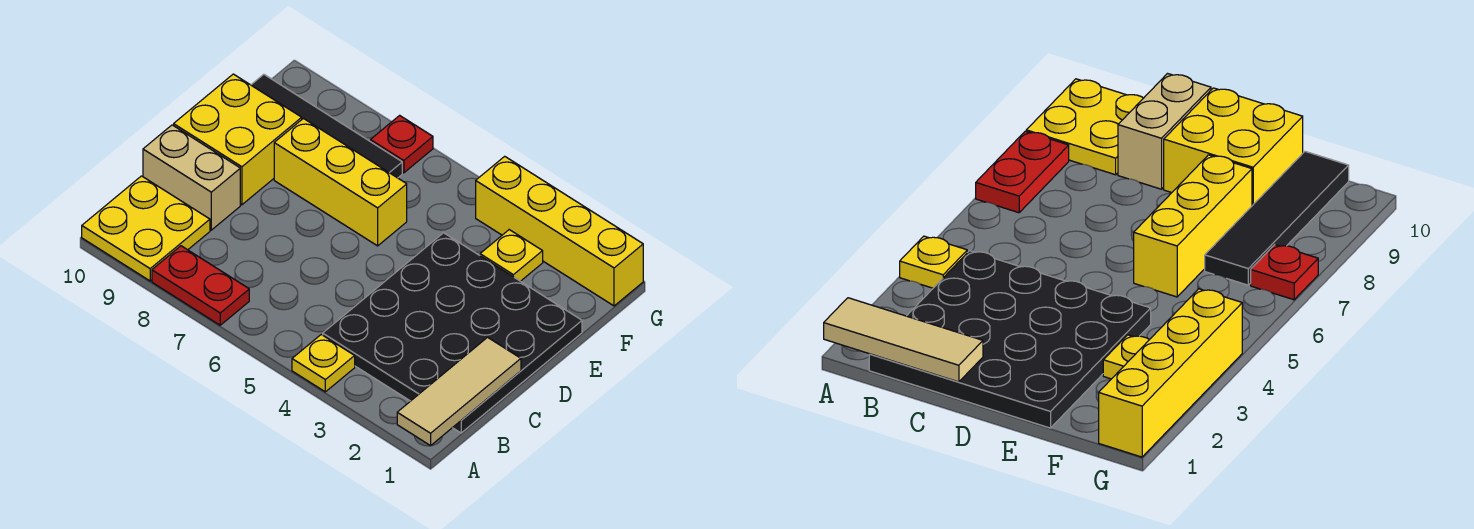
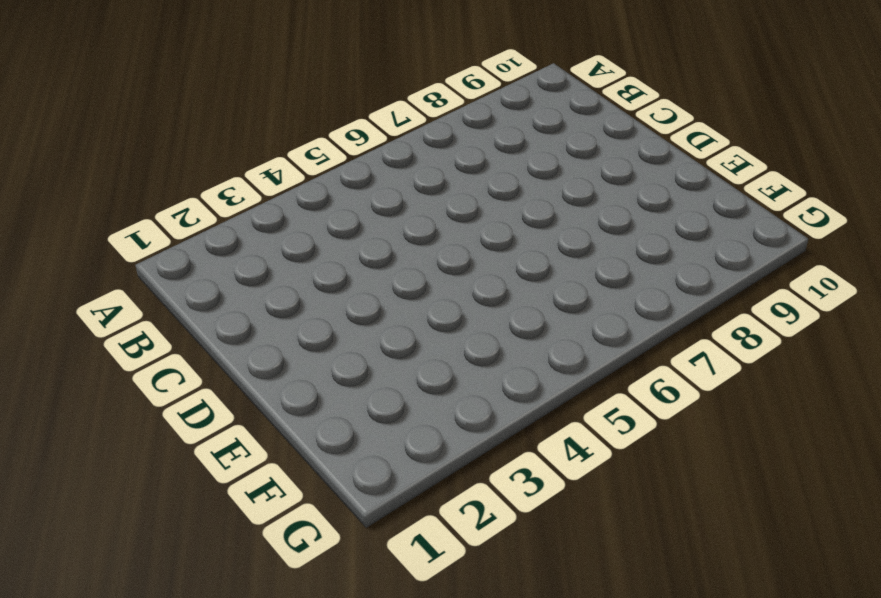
none -> yellow plate A4 level 1
none -> red plate A7:A8 level 1
none -> yellow plate A9:B10 level 1

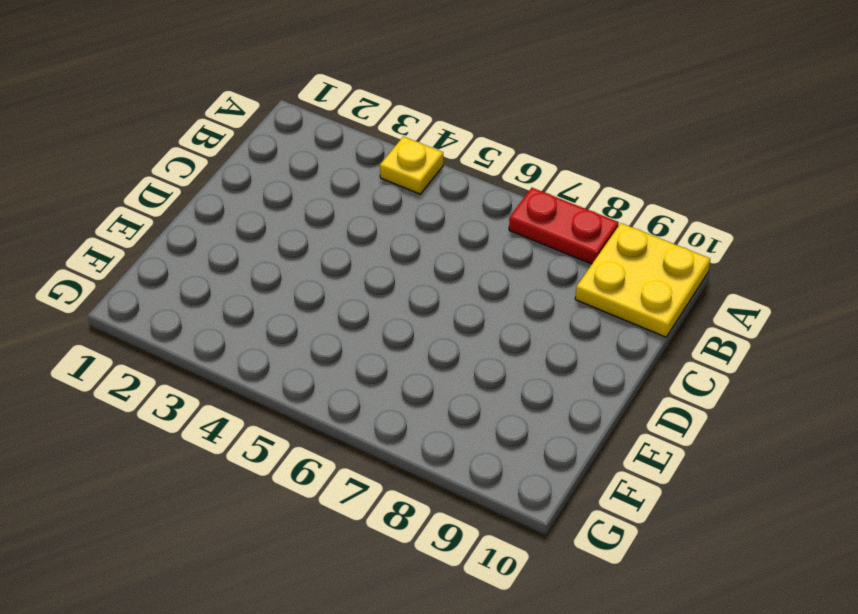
none -> black plate B1:E4 level 1
none -> tan brick C9:C10 level 1
none -> yellow brick D9:E10 level 1

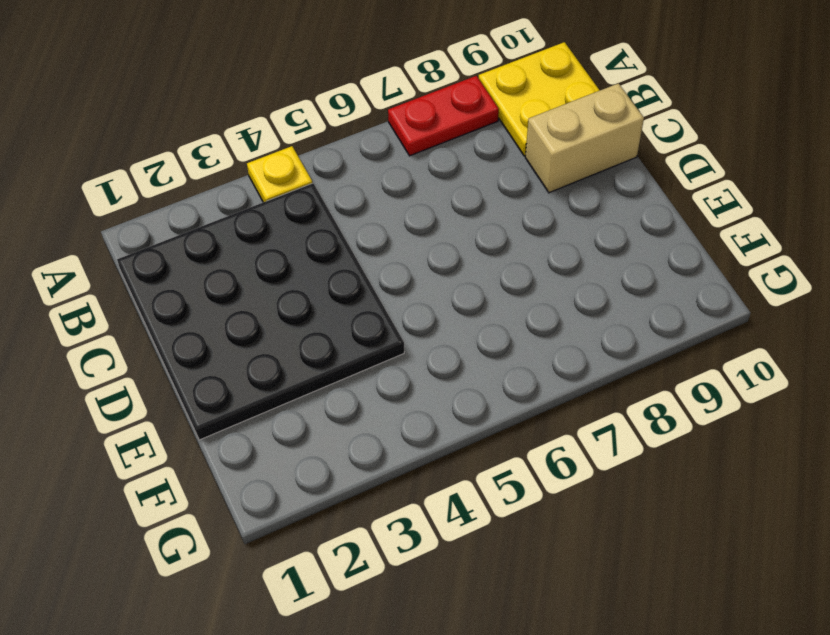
none -> yellow brick D9:E10 level 1
none -> yellow brick E6:E8 level 1
none -> yellow plate F3 level 1

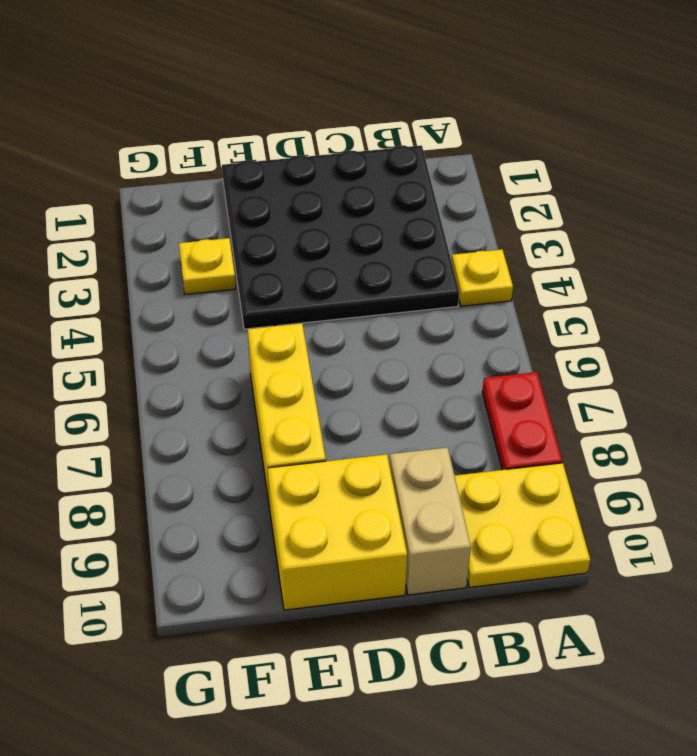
none -> black tile F7:F10 level 1
none -> yellow brick G1:G4 level 1
none -> red plate G7 level 1

